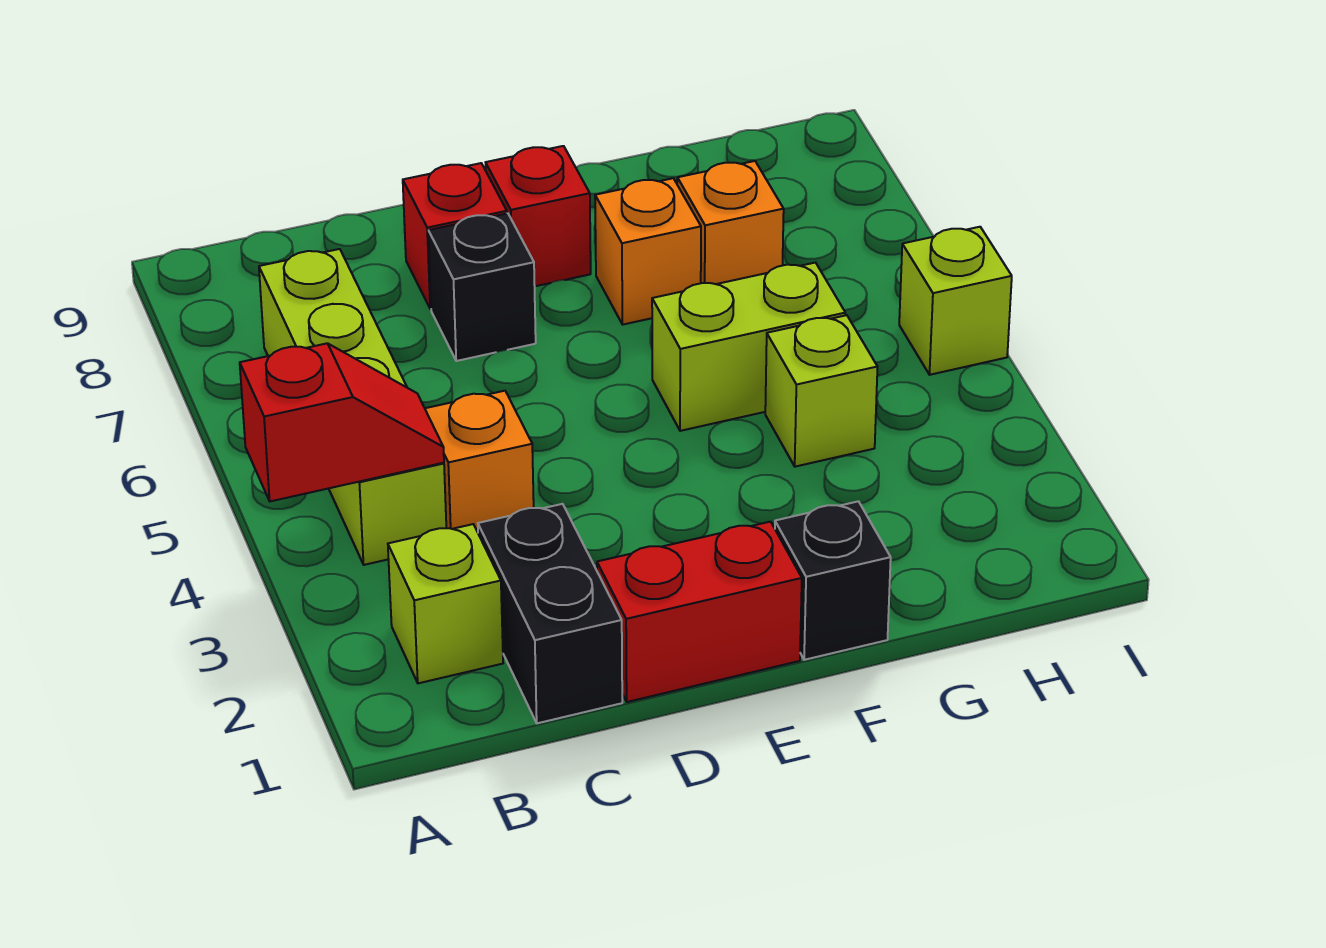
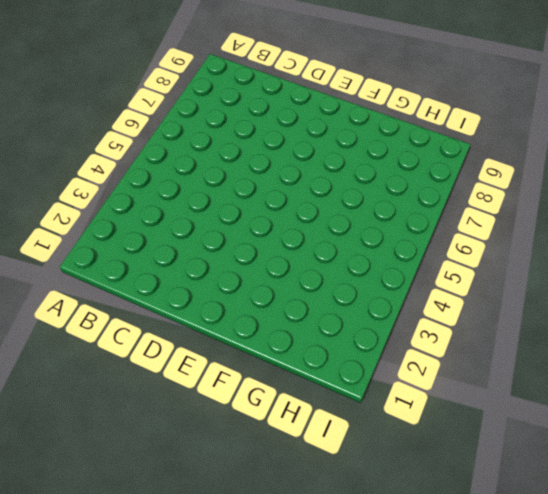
none -> lime brick B2 level 1
none -> lime brick B4:B7 level 1
none -> black brick C1:C2 level 1

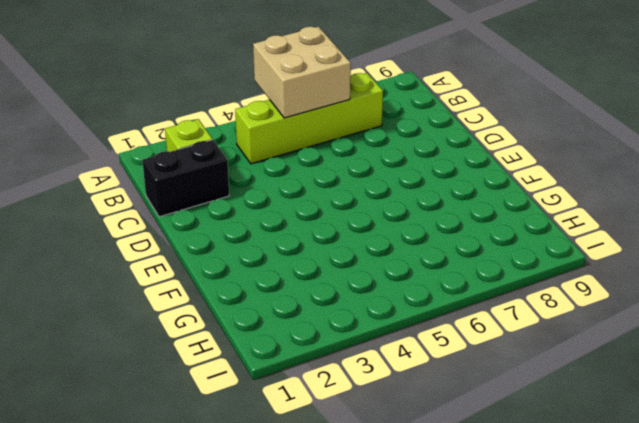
tan brick A5:B6 level 2 -> none
none -> orange brick C4 level 1
none -> red brick D1:E1 level 1
none -> black brick D7 level 1

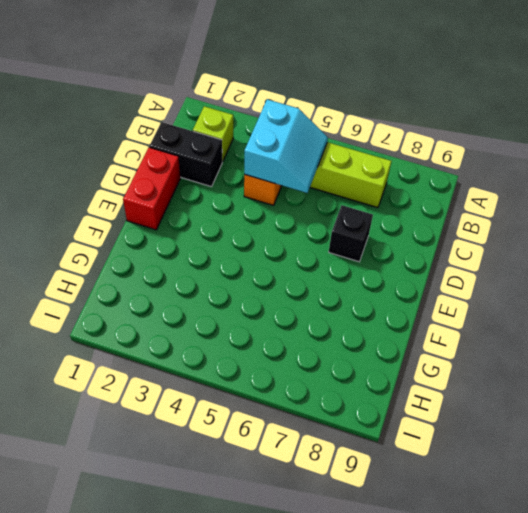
cyan slope B4:C5 level 2 top 4 -> red slope A4:B4 level 2 top A
none -> red brick D8 level 1
none -> red brick E8 level 1
none -> black brick F1 level 1

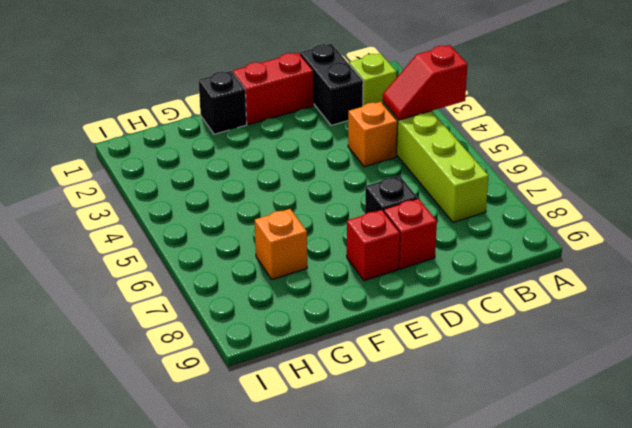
none -> lime brick F5:G5 level 1
none -> orange brick F7 level 1
none -> lime brick G4 level 1

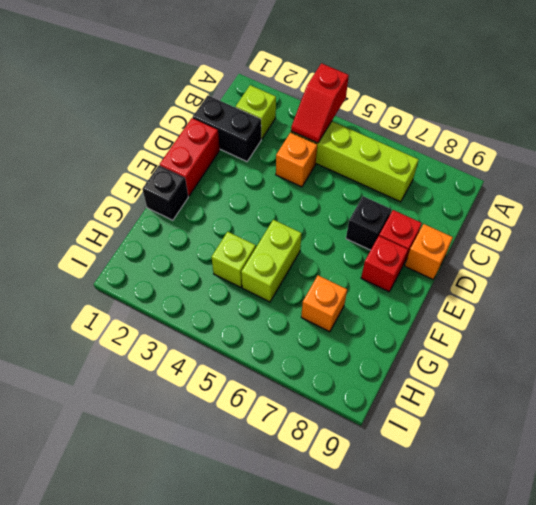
orange brick D9 level 1 -> orange brick F7 level 1
none -> lime brick I5 level 1

